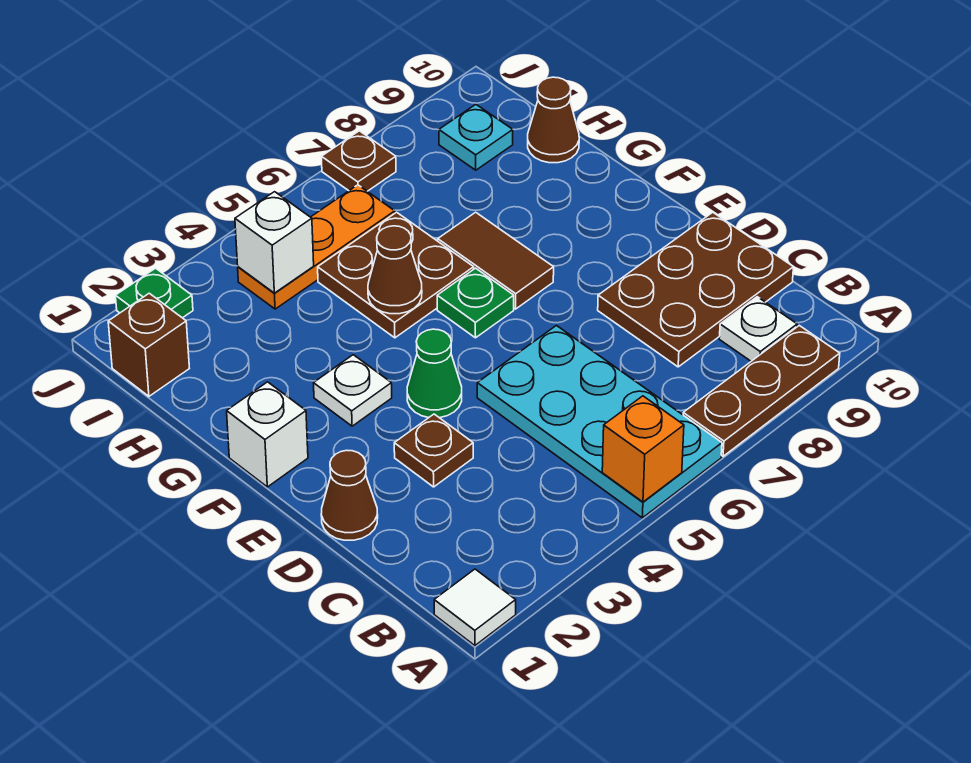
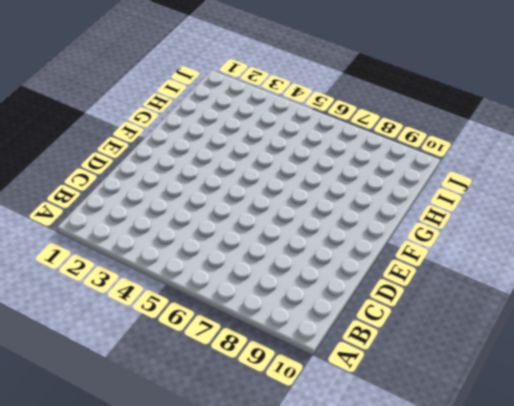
none -> white tile A1 level 1
none -> cyan plate A5:D6 level 1
none -> brown plate A7:A9 level 1

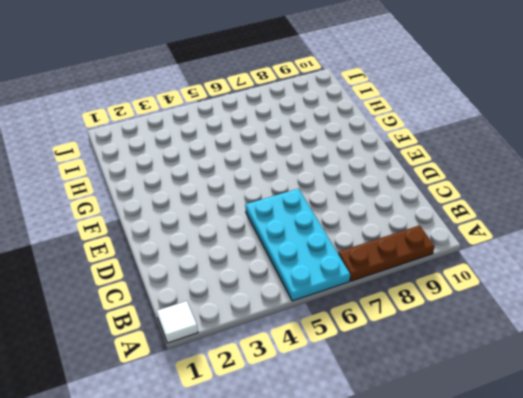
none -> white plate B9 level 1
none -> brown plate C8:D10 level 1
none -> brown cone D1 level 1

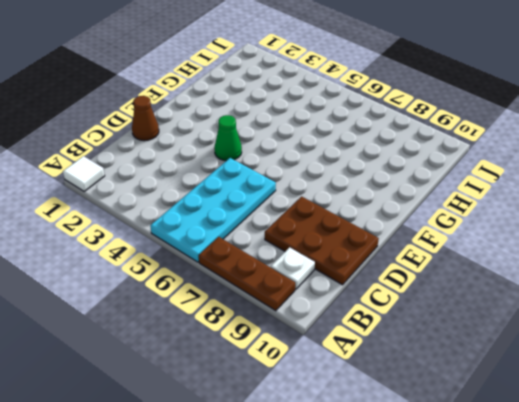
none -> brown plate D3 level 1
none -> white brick F1 level 1
none -> white plate F3 level 1

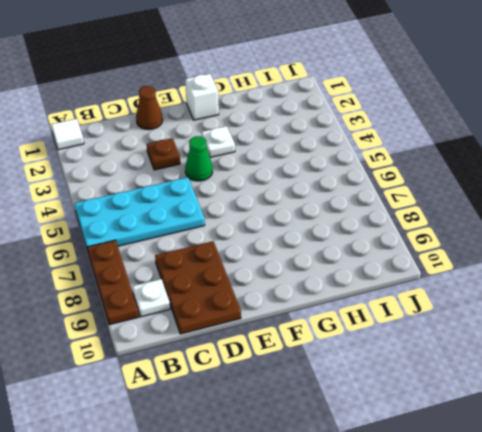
none -> green plate F6 level 1
none -> brown tile F7:G7 level 1
none -> brown plate G5:H6 level 1

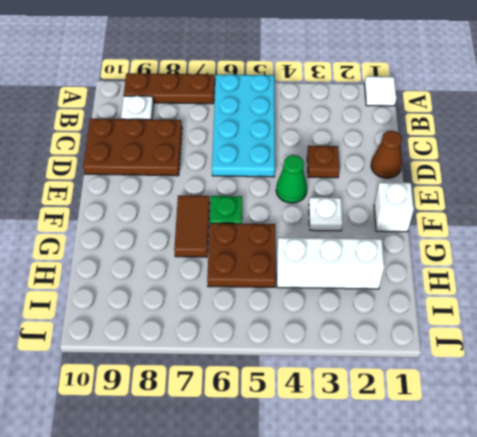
white brick H2:H4 level 1 -> none
none -> brown cone H10 level 1
none -> brown brick I1 level 1
none -> orange plate I4:I6 level 1

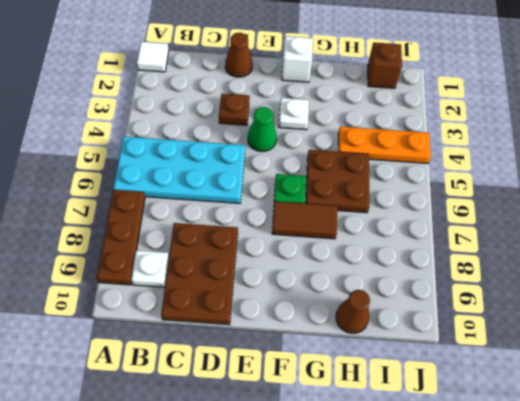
orange plate H4:J4 level 1 -> orange plate I4:I6 level 1
none -> cyan plate I9 level 1
none -> green plate J2 level 1
none -> brown plate J7 level 1

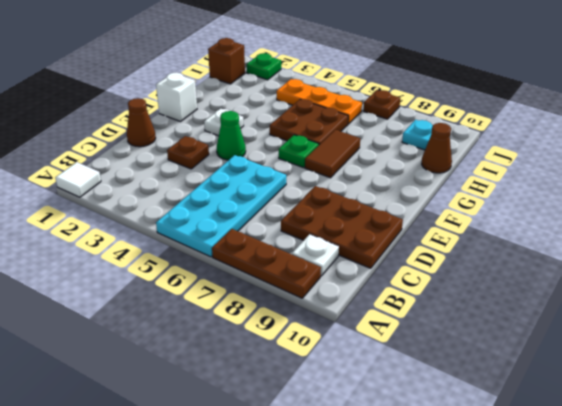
none -> orange brick A5 level 2
none -> brown cone G5 level 2
none -> white brick I4 level 2

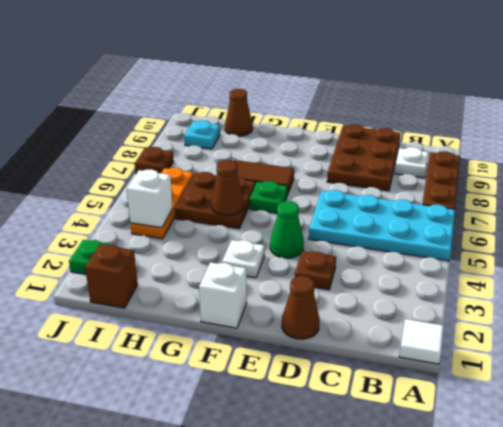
none -> orange brick A5 level 2

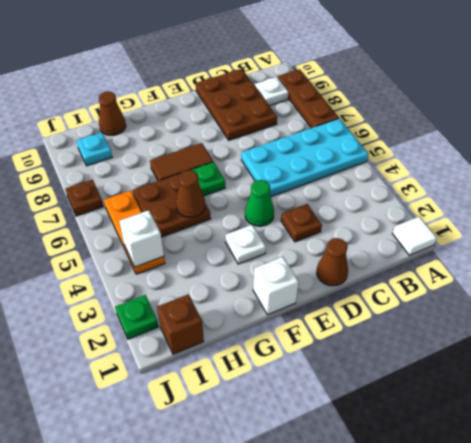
none -> orange brick A5 level 2

